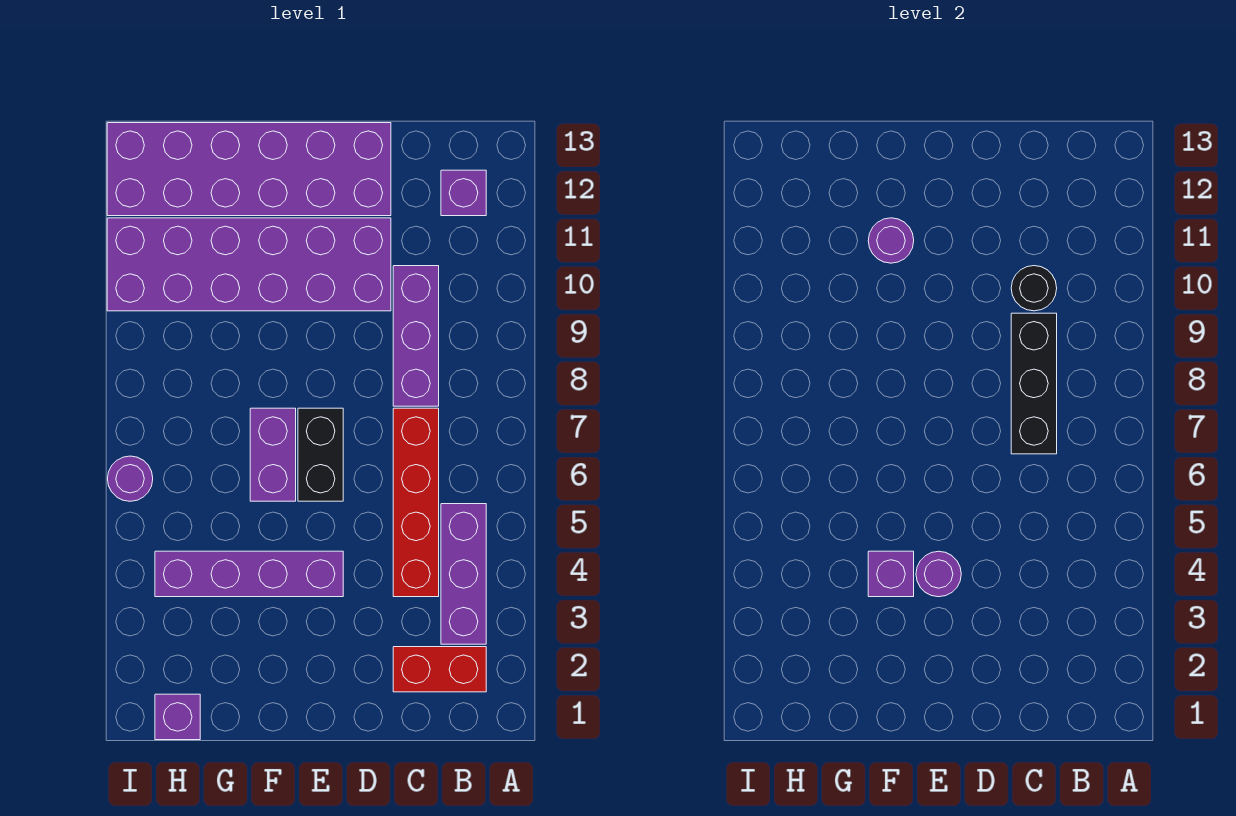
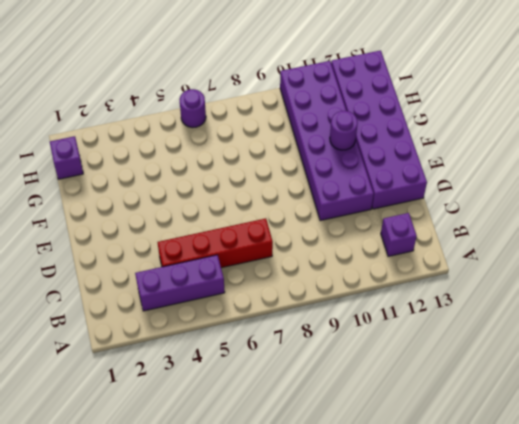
none -> red brick B2:C2 level 1
none -> purple brick C8:C10 level 1
none -> purple brick E4:H4 level 1

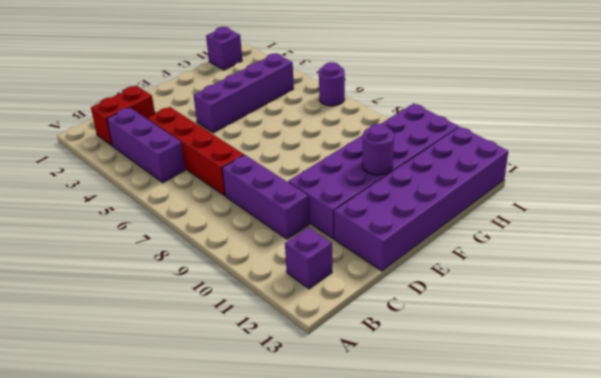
none -> black brick E6:E7 level 1
none -> purple brick F6:F7 level 1
none -> black brick C7:C9 level 2

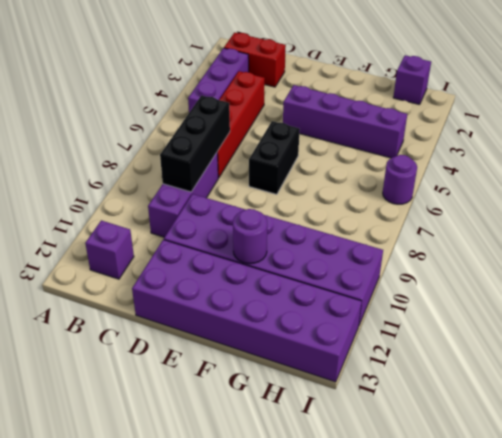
none -> purple brick F6:F7 level 1
none -> black round brick C10 level 2
none -> purple round brick E4 level 2

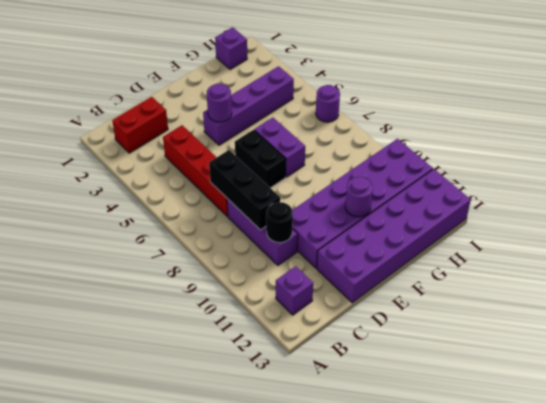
none -> purple brick B3:B5 level 1
none -> purple brick F4 level 2

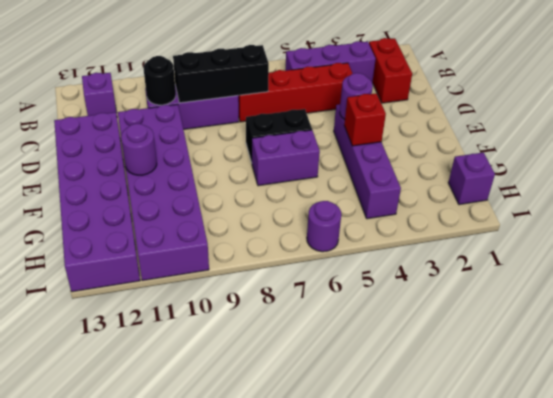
red brick F4 level 2 -> purple brick F4 level 2

